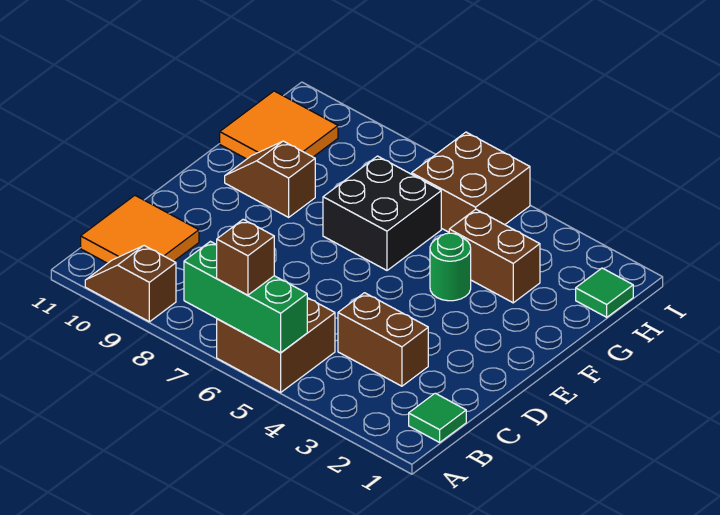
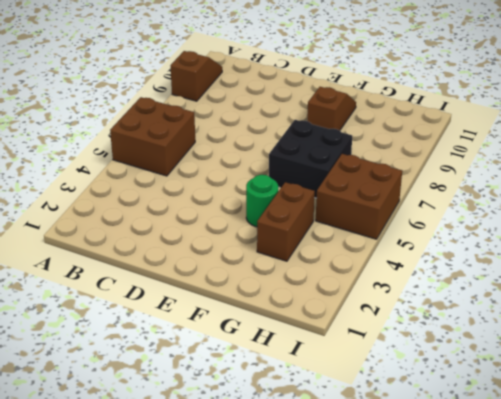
none -> green tile B1 level 1
none -> orange tile B10:C11 level 1
none -> brown brick C3:C4 level 1

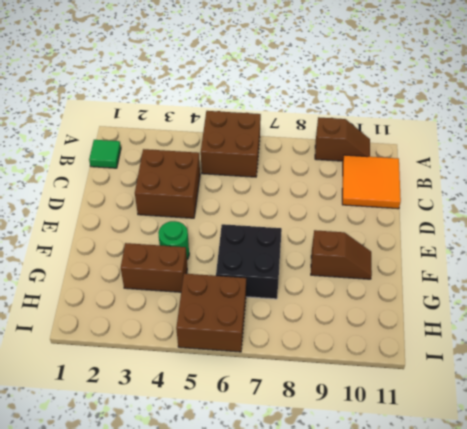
brown brick C3:D4 level 1 -> brown brick C3:C4 level 1
none -> orange tile G10:H11 level 1
none -> green tile H1 level 1
none -> green brick A5:A7 level 2

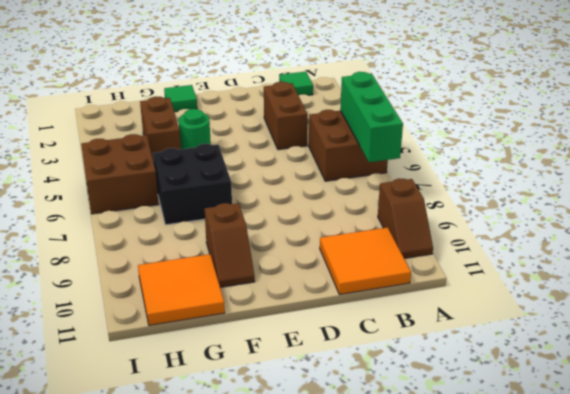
green tile F1 level 1 -> green tile H1 level 1
none -> brown brick A6 level 3

